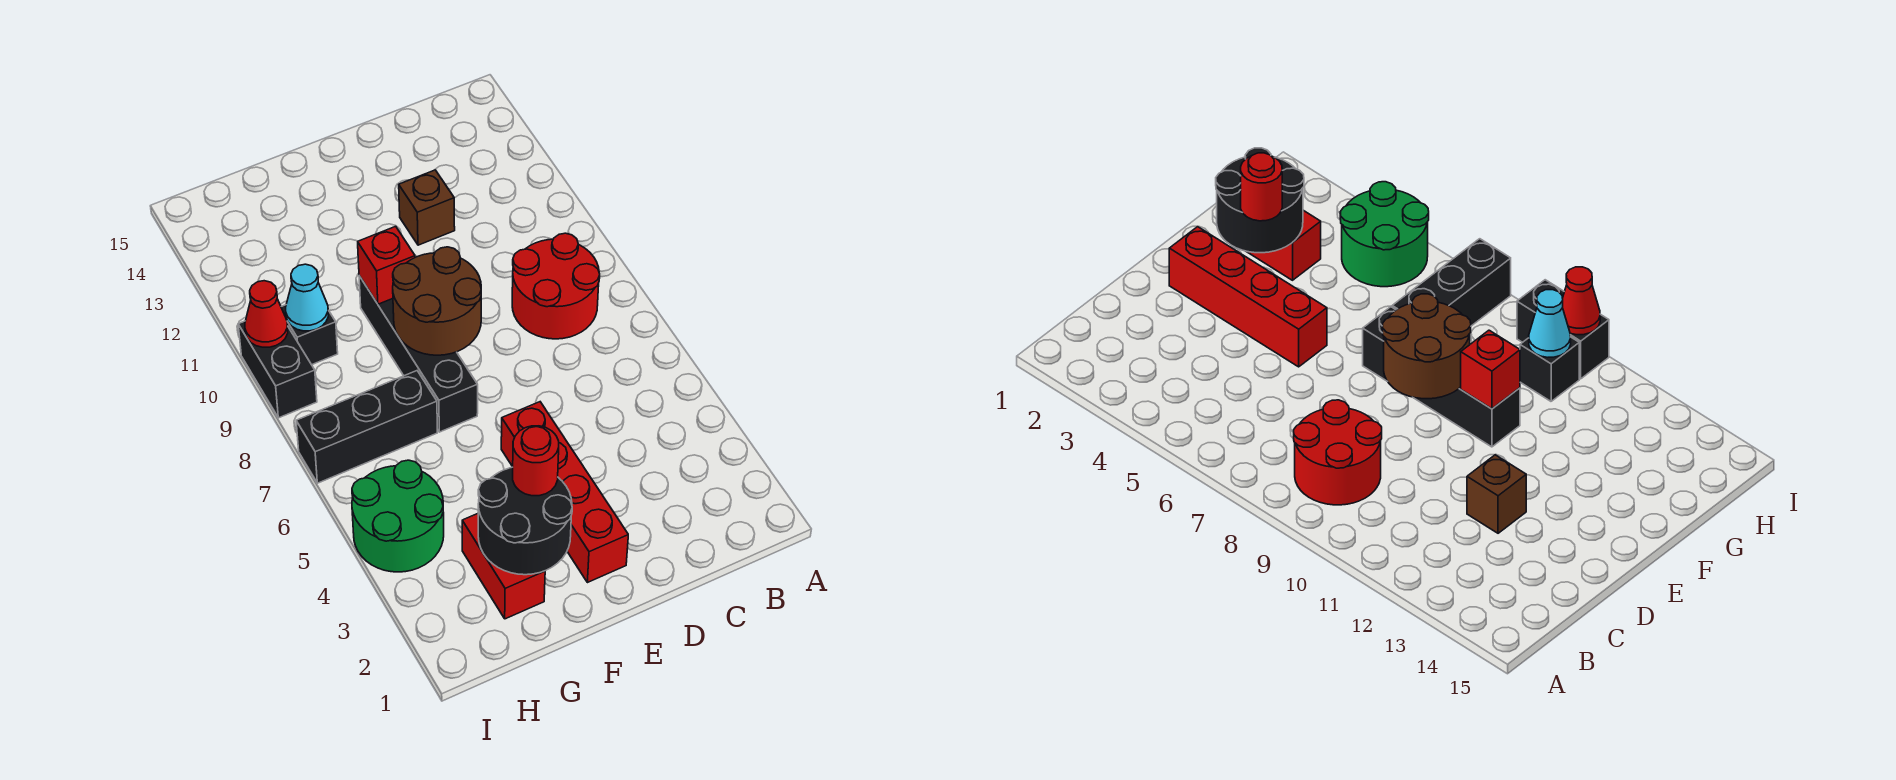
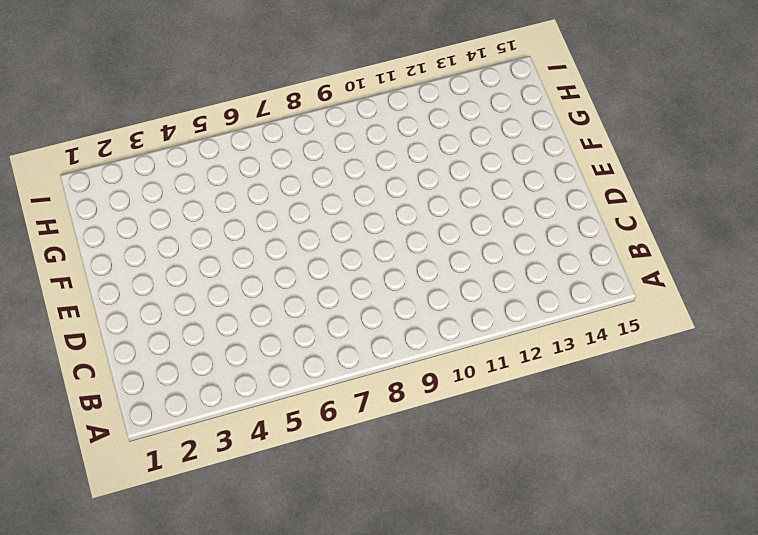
none -> red round brick B8:C9 level 1
none -> brown brick D12 level 1
none -> red brick E2:E5 level 1

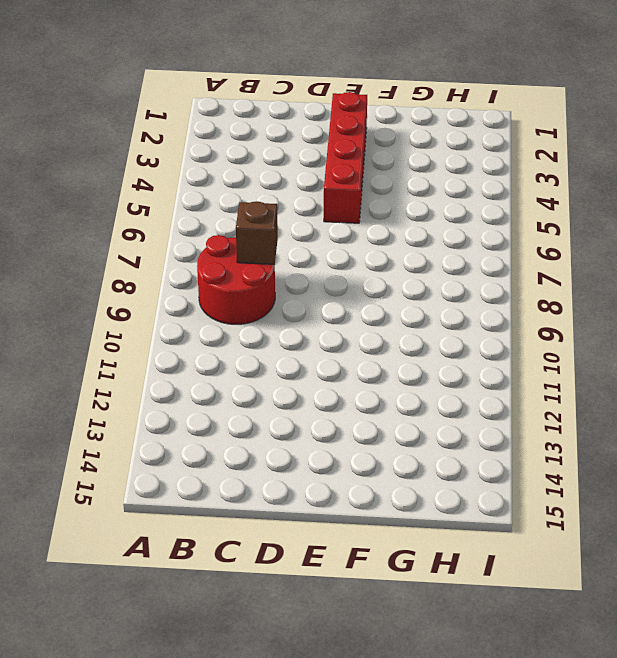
brown brick C8 level 2 -> brown brick D12 level 1
none -> black brick F7:F10 level 1
none -> red brick G2:G3 level 1
none -> black brick G7:I7 level 1

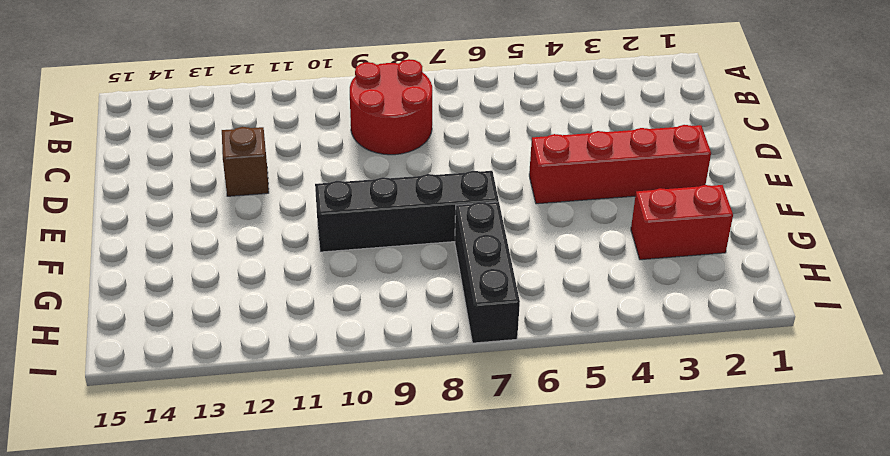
none -> green round brick H4:I5 level 1
none -> black brick H10 level 1
none -> black brick I9:I10 level 1

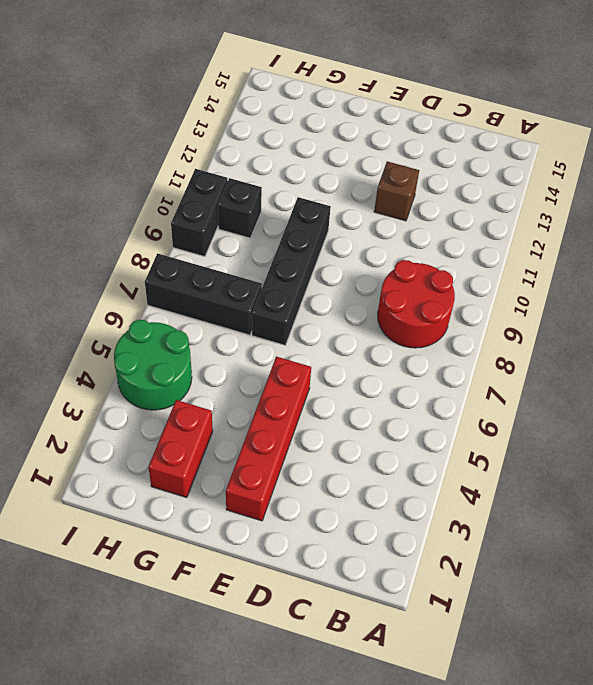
none -> brown round brick E8:F9 level 2
none -> black round brick F2:G3 level 2
none -> red brick F10 level 2

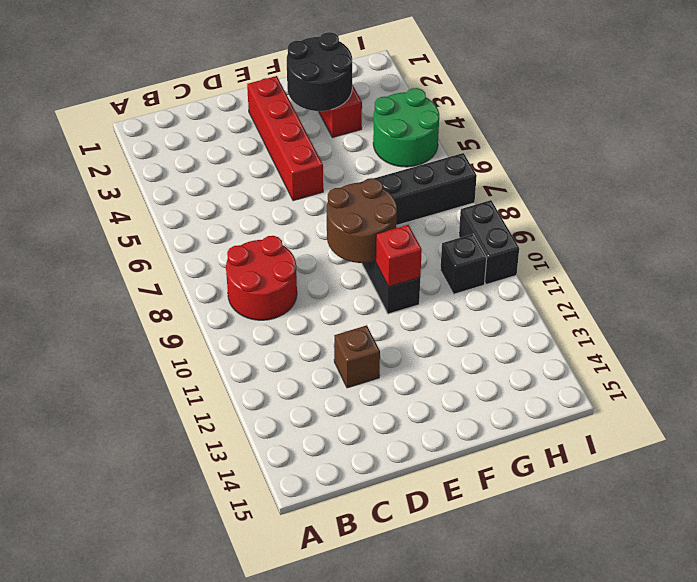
none -> cyan cone H10 level 2
none -> red cone I10 level 2
none -> red round brick F3 level 3

